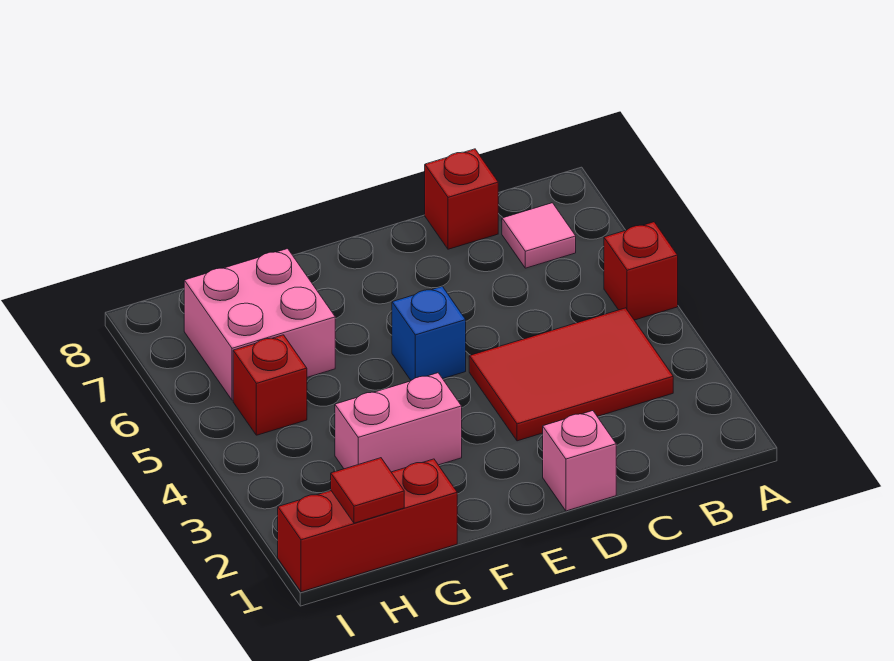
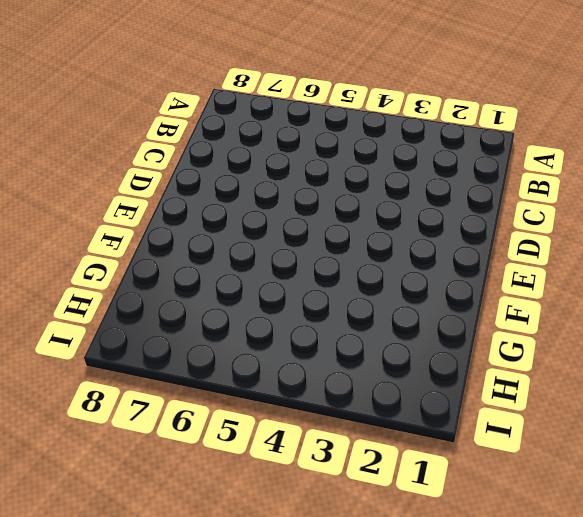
none -> red brick A5 level 1
none -> red tile B3:D4 level 1

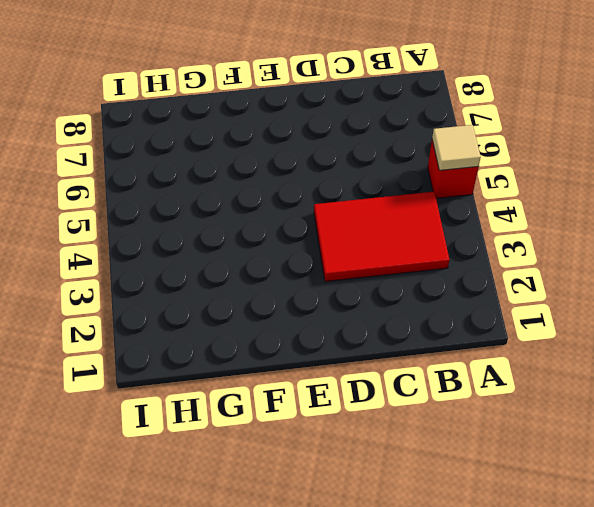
tan tile A5 level 2 -> none
none -> pink tile B7 level 1
none -> red brick C8 level 1

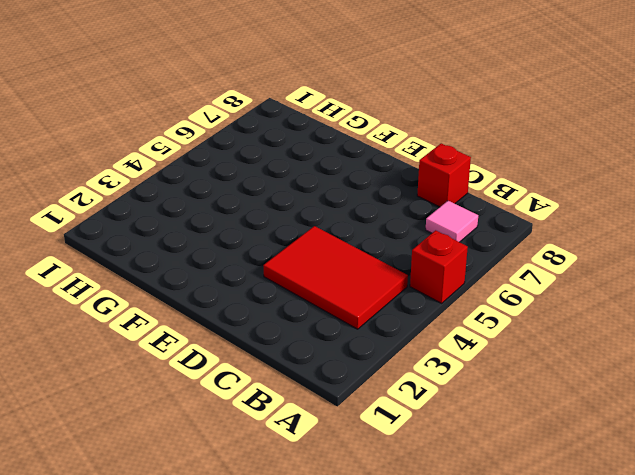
none -> pink brick D1 level 1
none -> blue brick E5 level 1

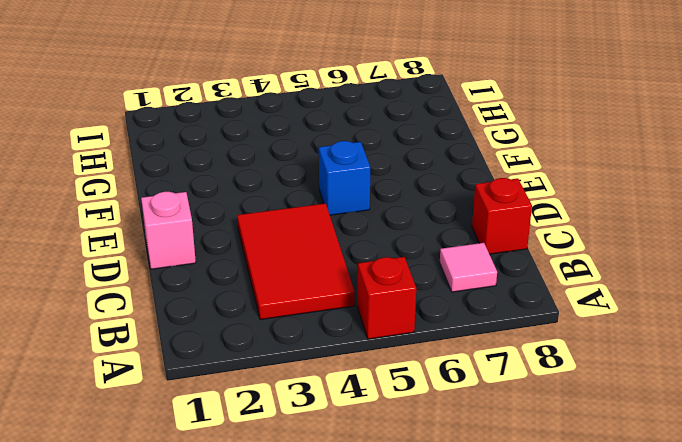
none -> pink brick F3:G3 level 1
none -> red brick G1:I1 level 1

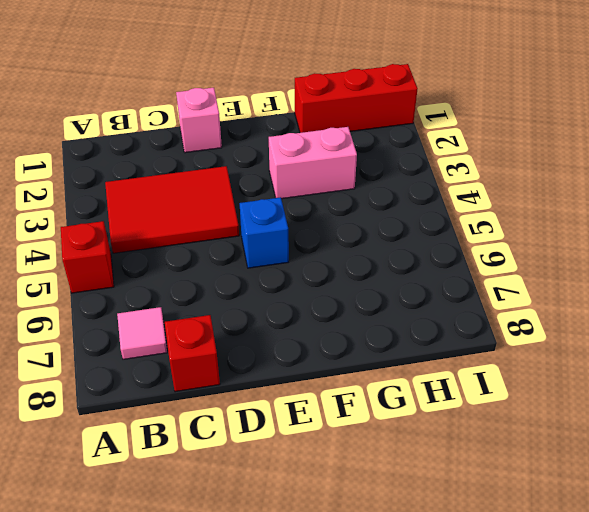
none -> pink brick G6:H7 level 1
none -> red brick H5 level 1

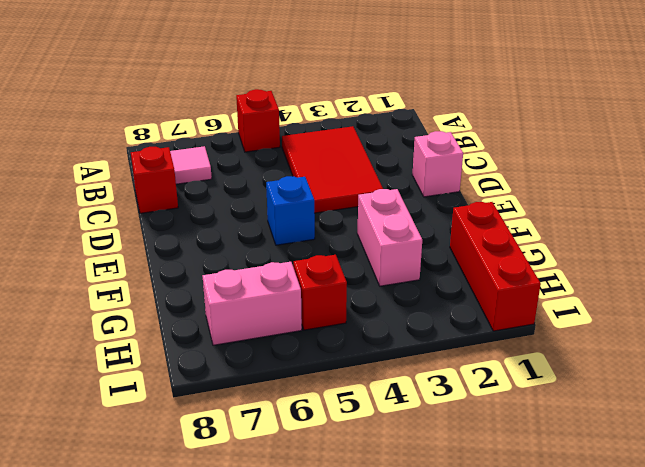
pink brick H6:H7 level 1 -> pink brick G6:H7 level 1
none -> red tile H1 level 2

